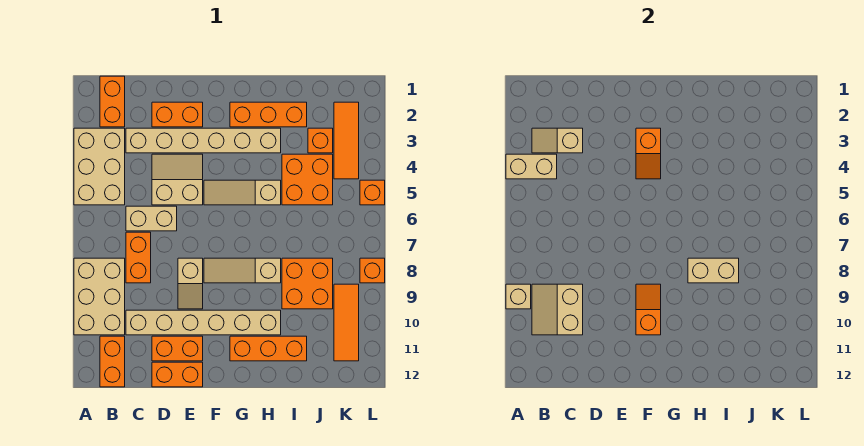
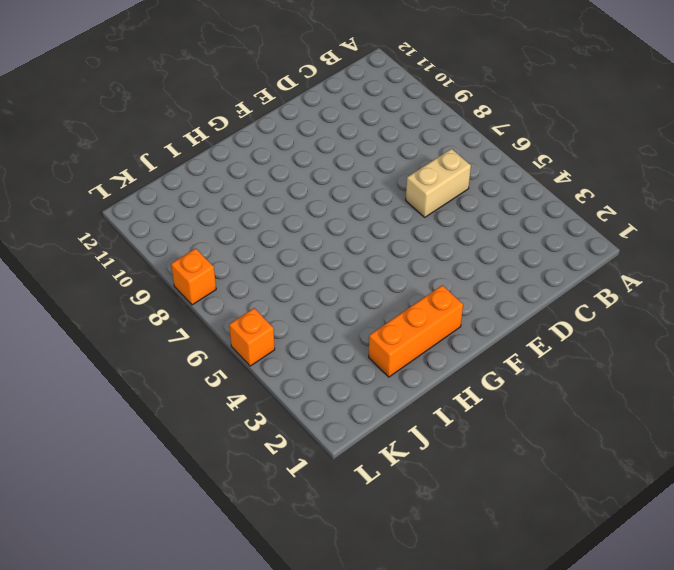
none -> tan brick A3:B5 level 1
none -> tan brick A8:B10 level 1
none -> orange brick B1:B2 level 1
none -> orange brick B11:B12 level 1

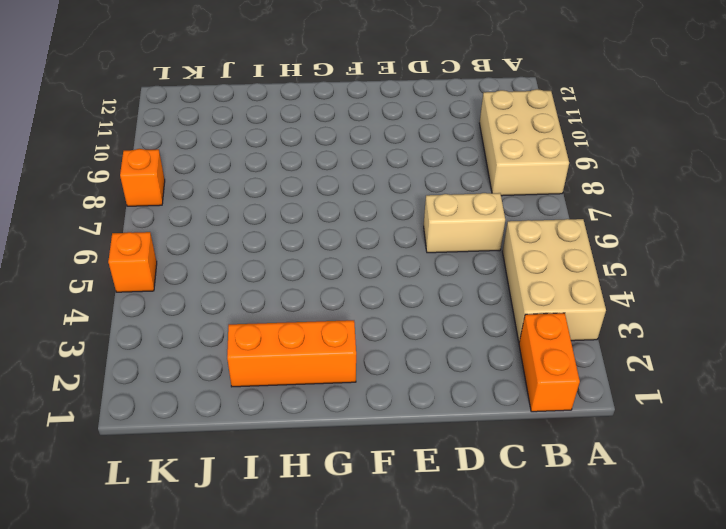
none -> orange brick B11:B12 level 1
none -> tan brick C3:H3 level 1
none -> orange brick C7:C8 level 1
none -> tan brick C10:H10 level 1

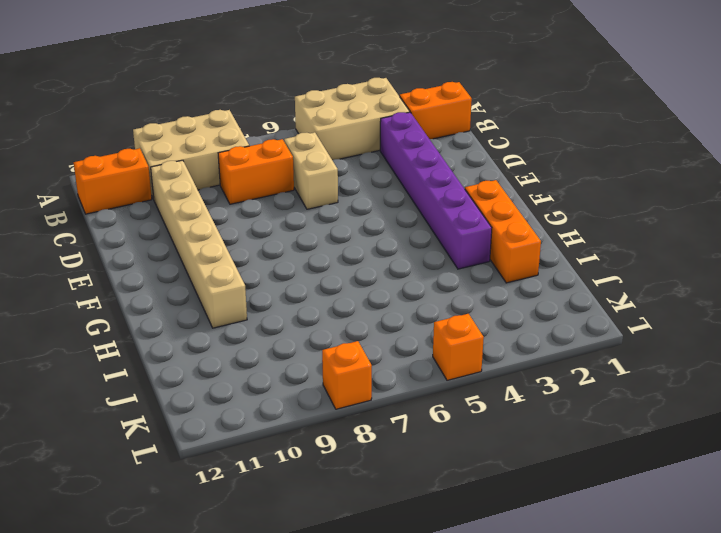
purple brick C3:H3 level 1 -> tan brick C3:H3 level 1
none -> orange brick D2:E2 level 1
none -> tan slope D4:E5 level 1 top 5
none -> orange brick D11:E11 level 1
none -> orange brick D12:E12 level 1

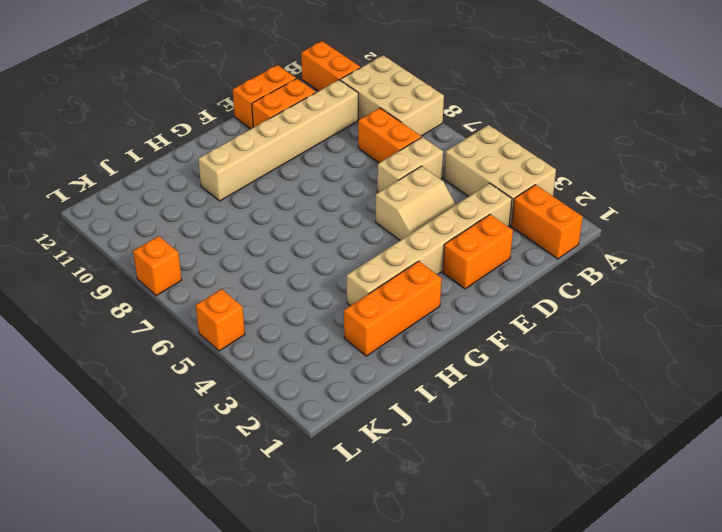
none -> tan slope E8:E9 level 1 top 8
none -> tan slope F5:H5 level 1 top H
none -> tan slope F8:H8 level 1 top H
none -> orange brick G11:I11 level 1

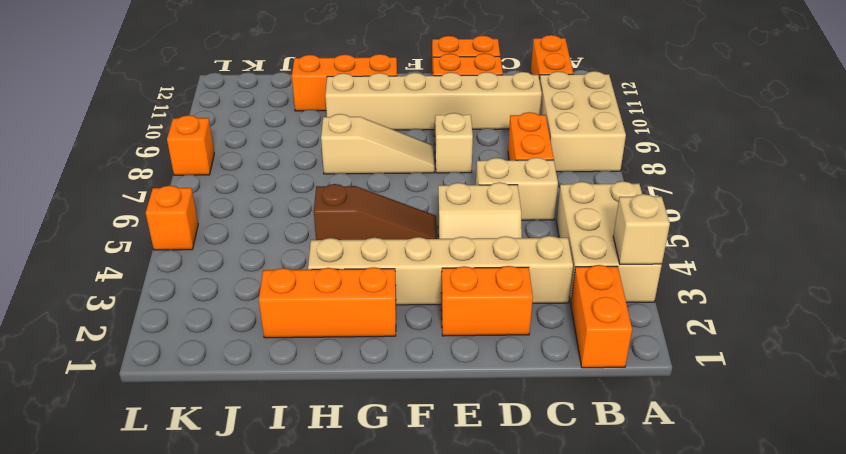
tan brick A3 level 2 -> tan brick A9 level 2
brown slope F5:H5 level 1 top H -> tan slope F5:H5 level 1 top H
none -> orange brick I4:J5 level 1
none -> orange brick I8:J9 level 1
none -> orange brick J3 level 1
none -> orange tile K2:K4 level 1

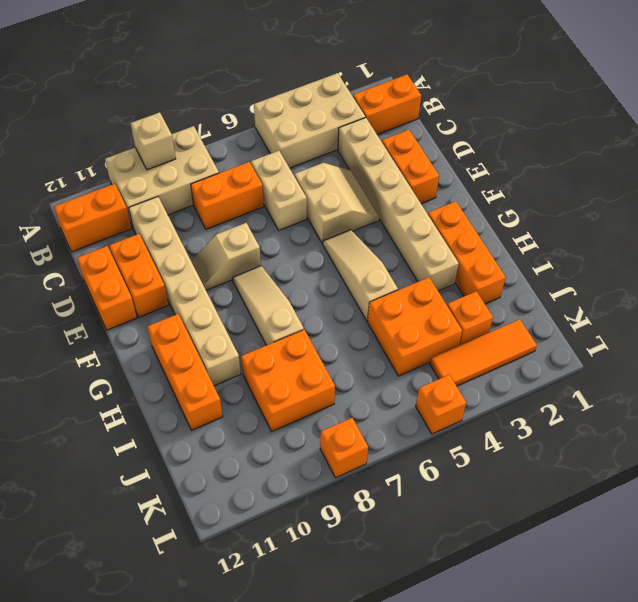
none -> orange tile K9:K11 level 1
none -> tan brick A4:B4 level 2
none -> tan slope B3:C3 level 2 top C
none -> tan slope B9:C10 level 2 top C

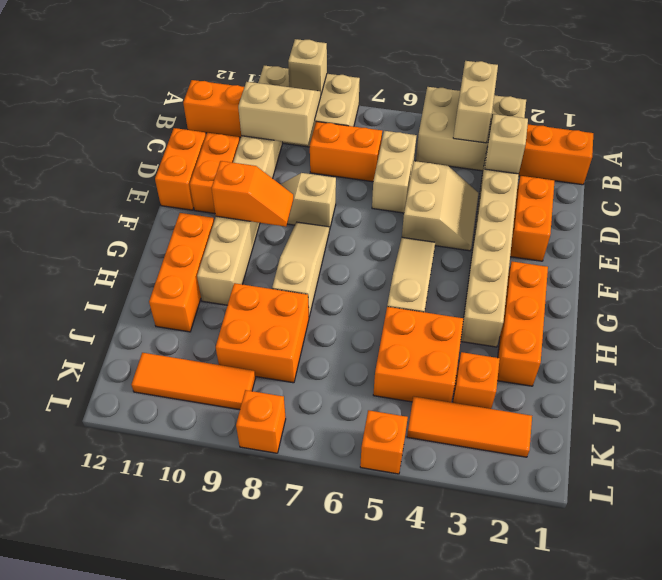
none -> orange slope F3:F4 level 2 top 3
none -> tan brick H8:I8 level 2

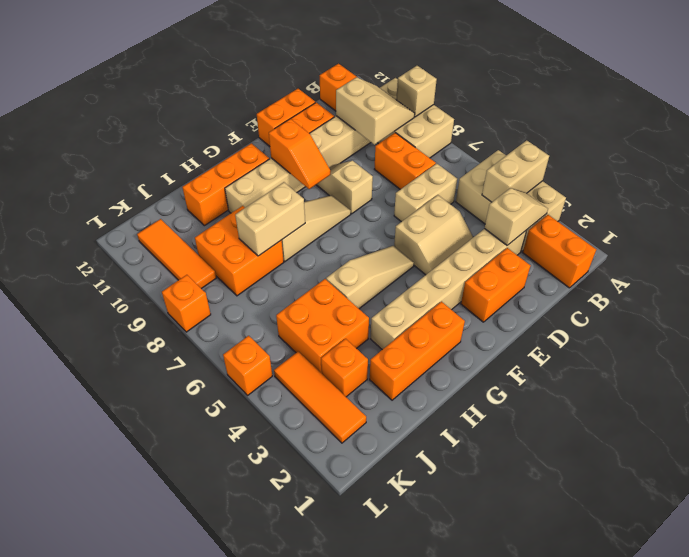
none -> orange slope F3:F4 level 2 top 3

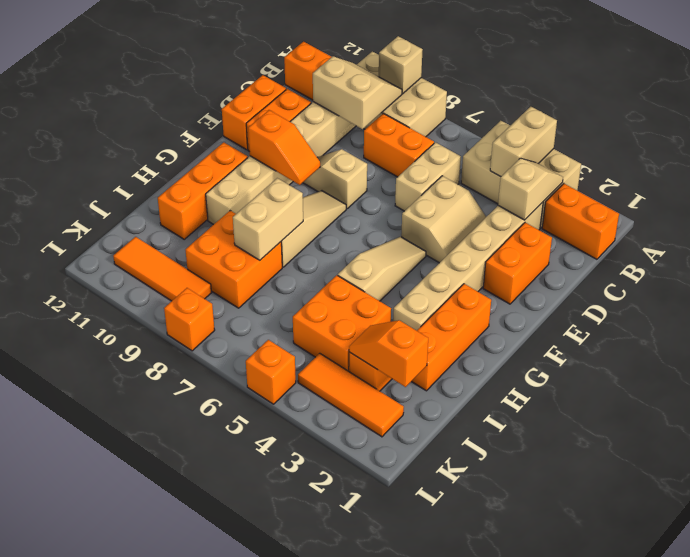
orange slope J2:J3 level 2 top 2 -> orange slope F3:F4 level 2 top 3

